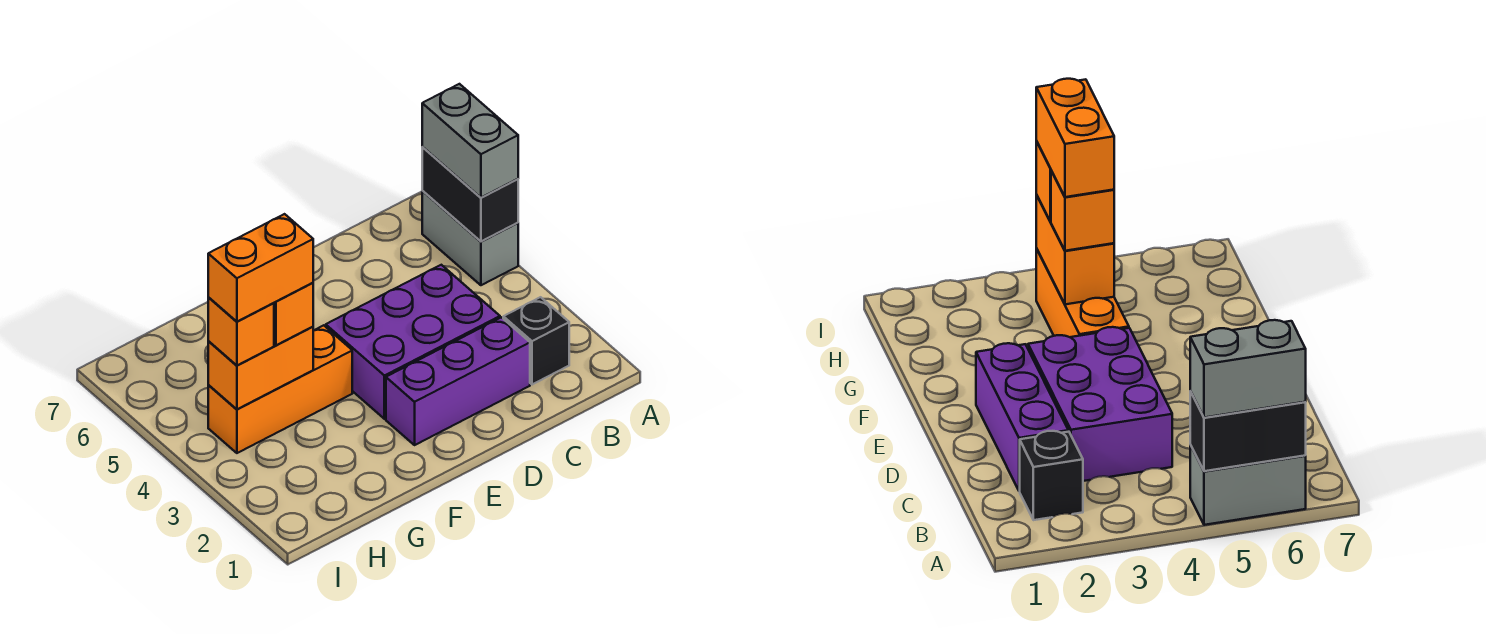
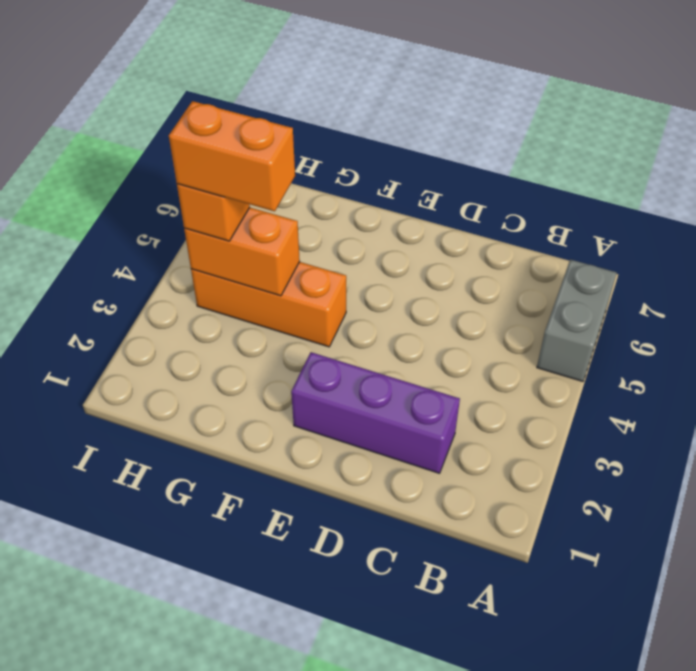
none -> black brick B2 level 1
none -> purple brick C3:E4 level 1

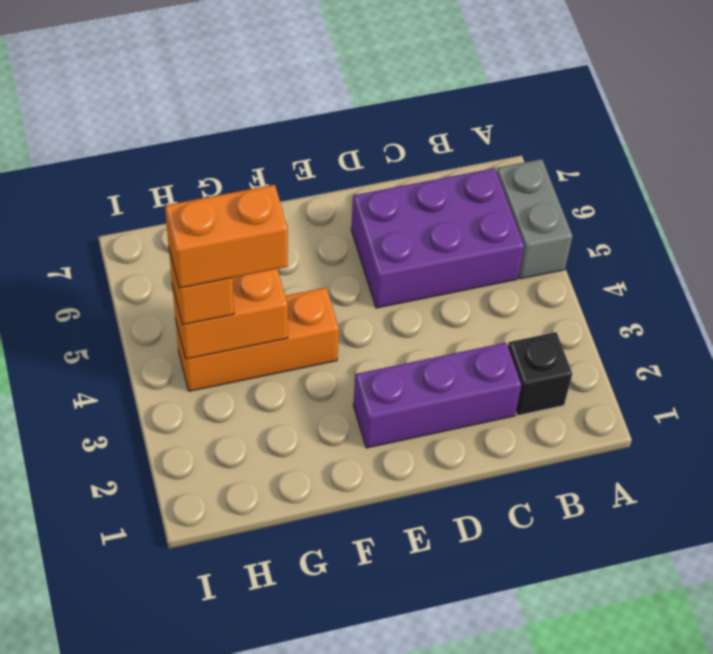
purple brick B5:D6 level 1 -> purple brick C3:E4 level 1
none -> black brick A5:A6 level 2
none -> grey brick A5:A6 level 3

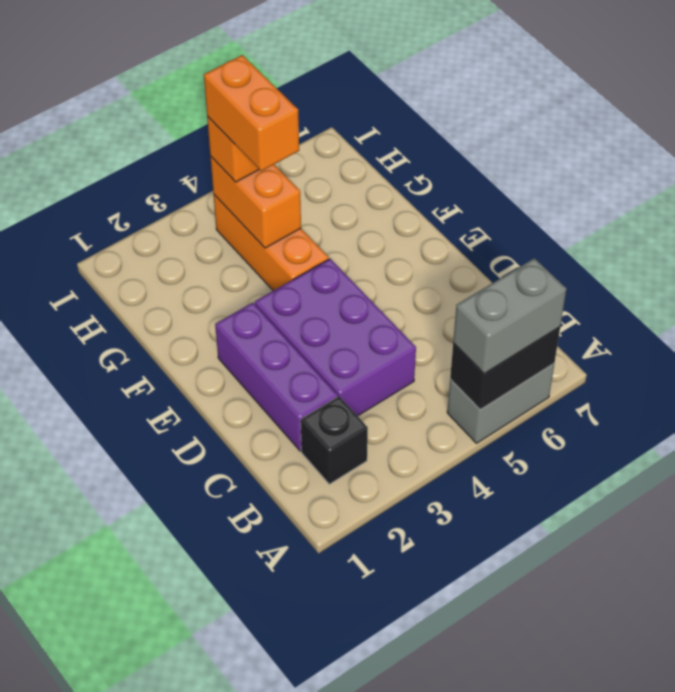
none -> orange brick G4 level 3

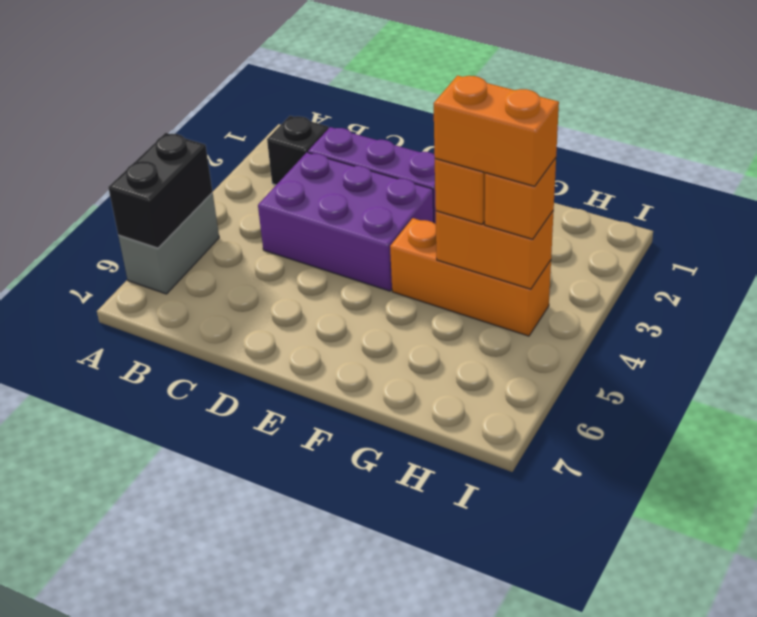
none -> grey brick A5:A6 level 3

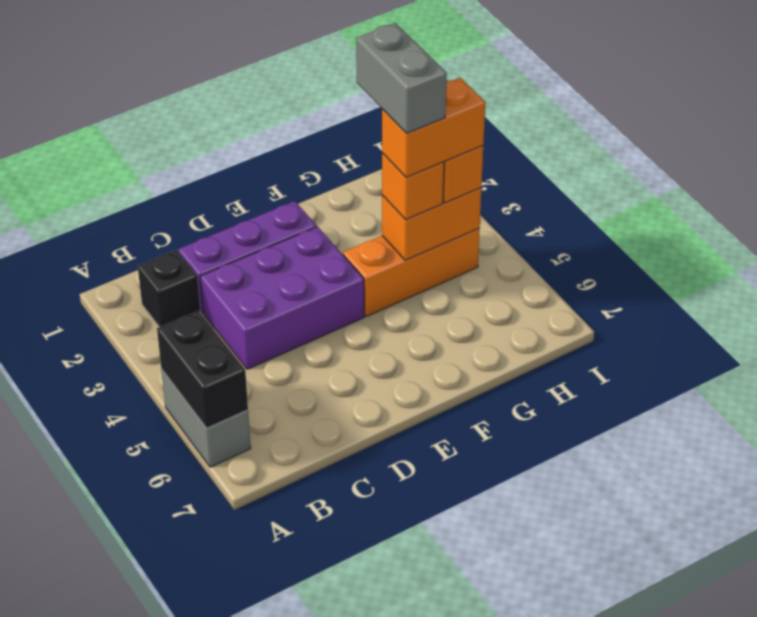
grey brick G3:G4 level 5 -> grey brick A5:A6 level 3

